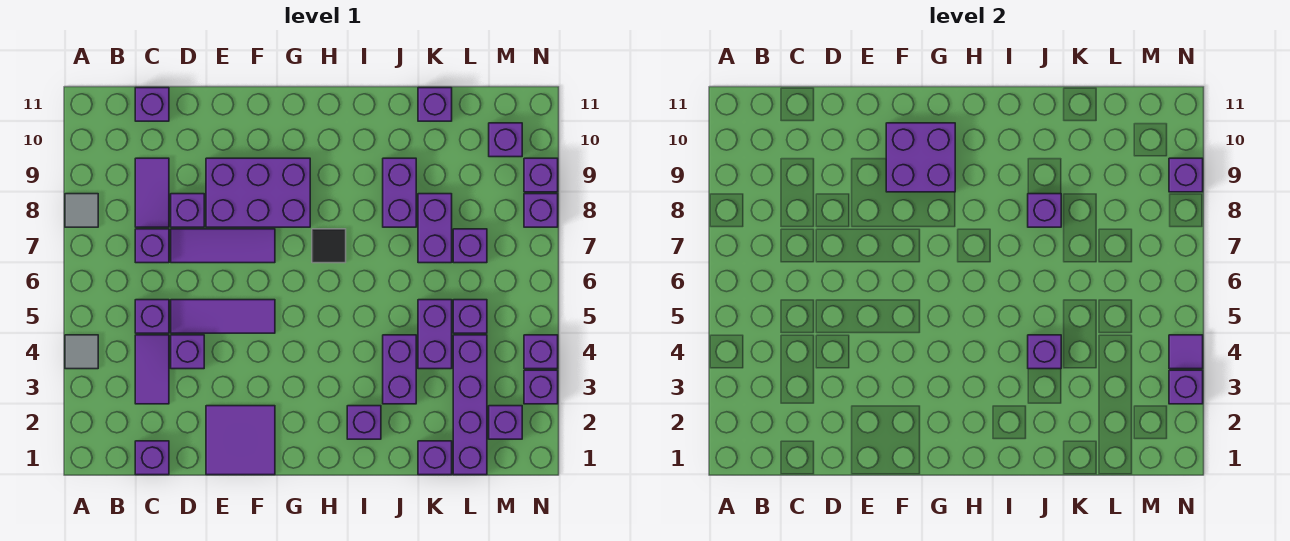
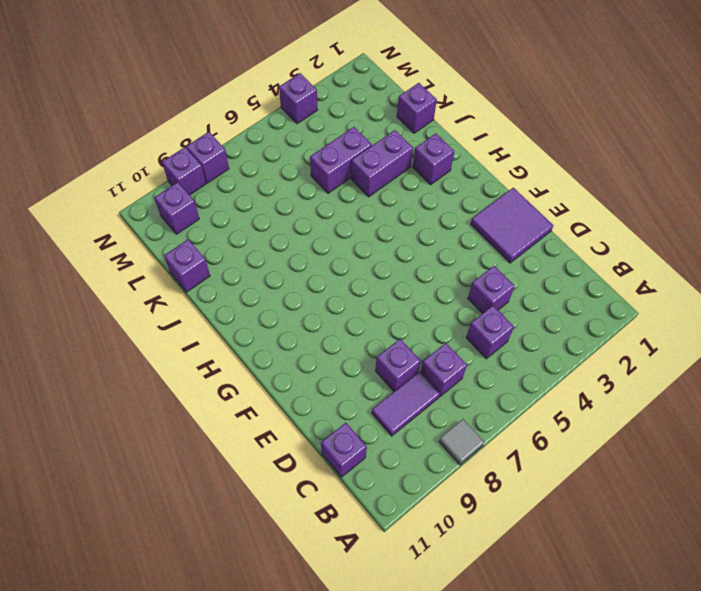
none -> grey tile A4 level 1
none -> purple brick C1 level 1
none -> purple tile C3:C4 level 1
none -> purple tile D5:F5 level 1

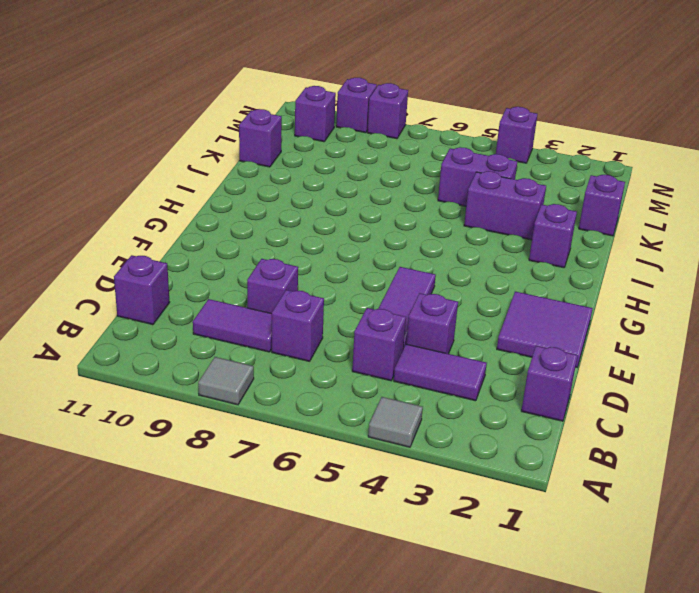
none -> purple tile D7:F7 level 1
none -> purple brick E8:G9 level 1
none -> black tile H7 level 1
none -> purple brick J8:J9 level 1

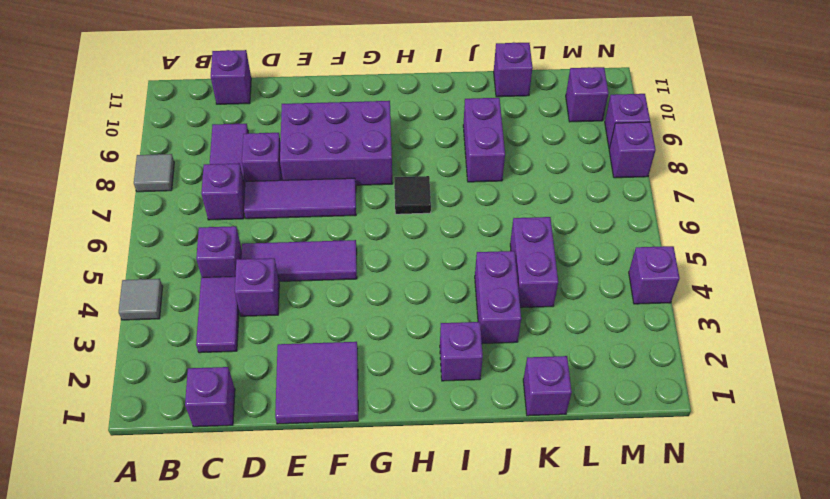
none -> purple brick K7:K8 level 1
none -> purple brick L1:L4 level 1
none -> purple brick L5 level 1
none -> purple brick L7 level 1

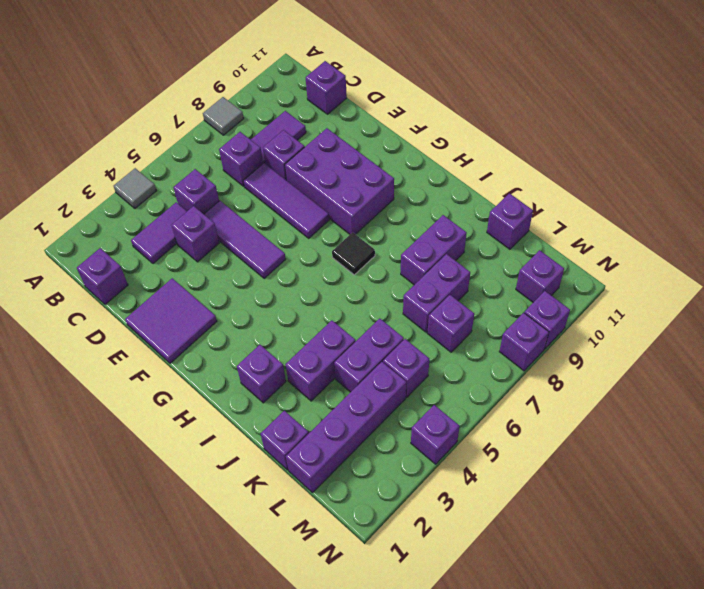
none -> purple brick M2 level 1
none -> purple brick N3 level 1
none -> purple brick F9:G10 level 2
none -> purple brick J4 level 2

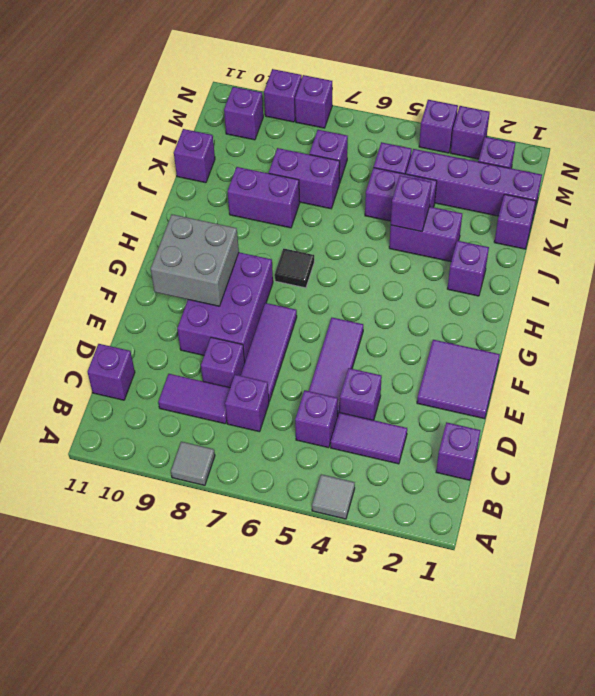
grey brick F9:G10 level 2 -> purple brick F9:G10 level 2
none -> purple brick J8 level 2
none -> purple brick N3 level 2
none -> purple tile N4 level 2
none -> purple brick N9 level 2

